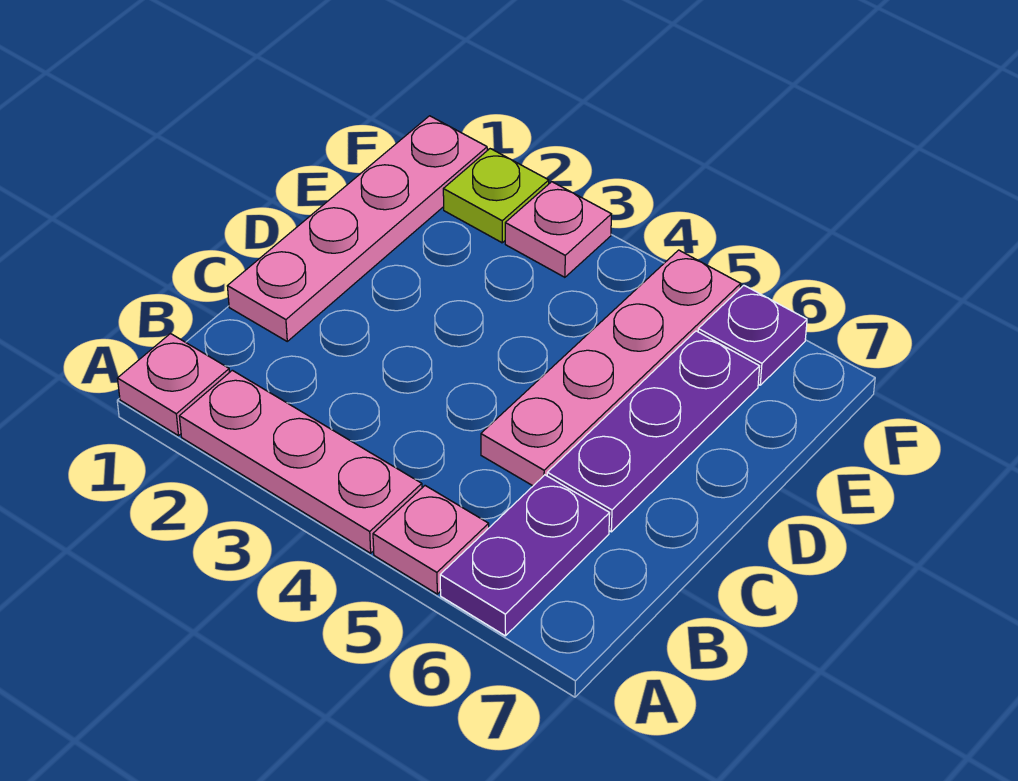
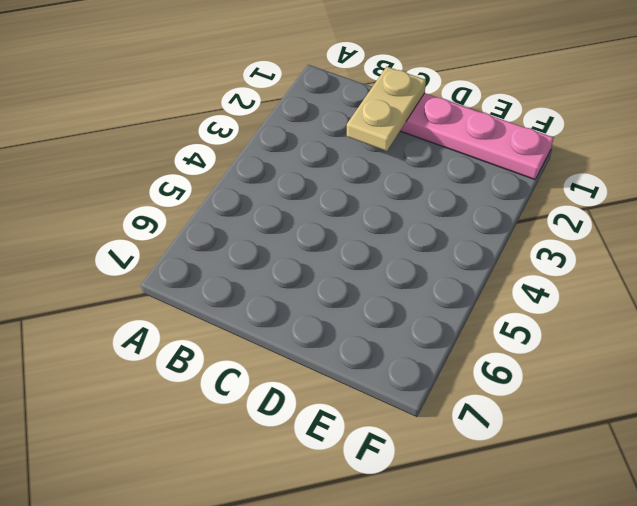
tan plate C1:C2 level 2 -> none
none -> pink plate A1 level 1
none -> pink plate A2:A4 level 1

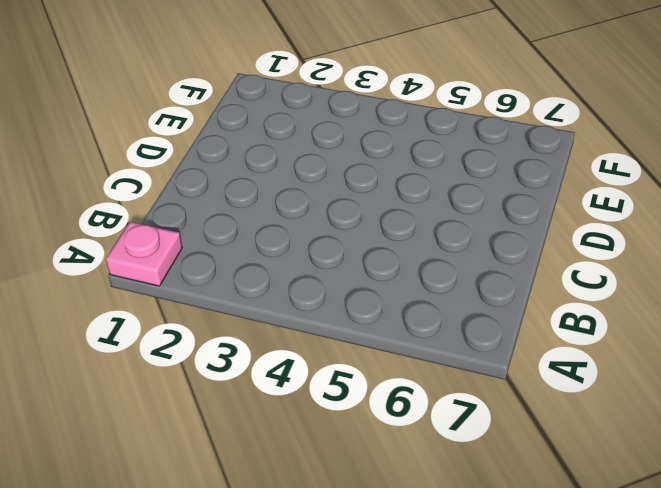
none -> pink plate A2:A4 level 1
none -> pink plate A5 level 1

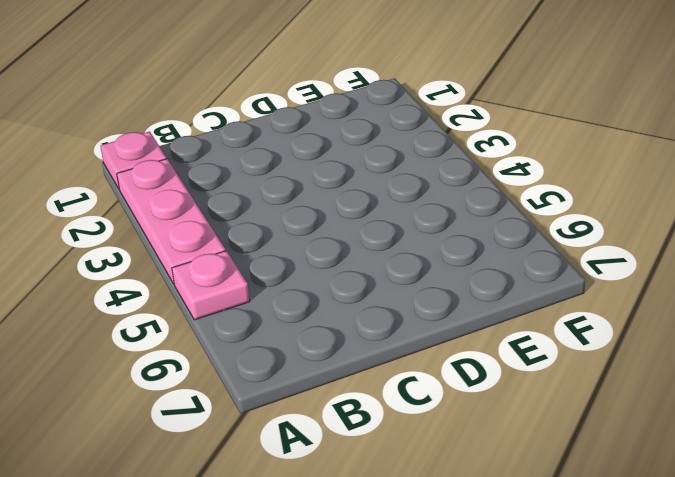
none -> purple plate A6:B6 level 1
none -> pink plate C1:F1 level 1

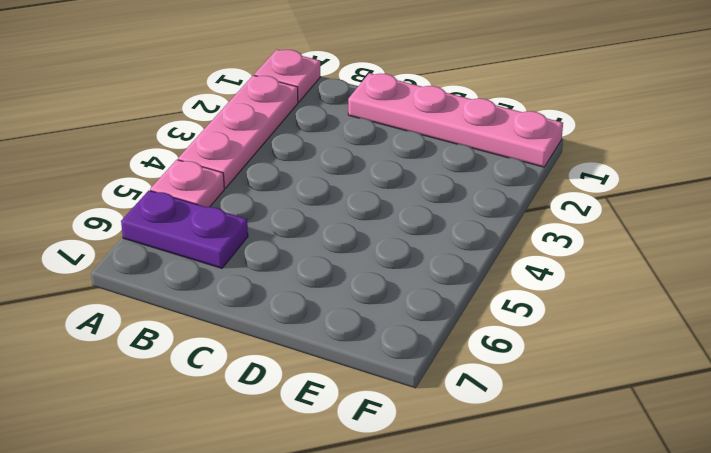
none -> pink plate C5:F5 level 1
none -> purple plate C6:E6 level 1

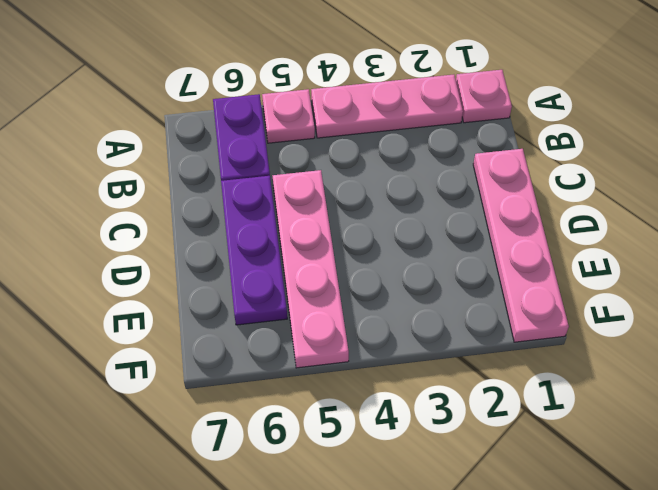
none -> lime plate F2 level 1
none -> pink plate F3 level 1

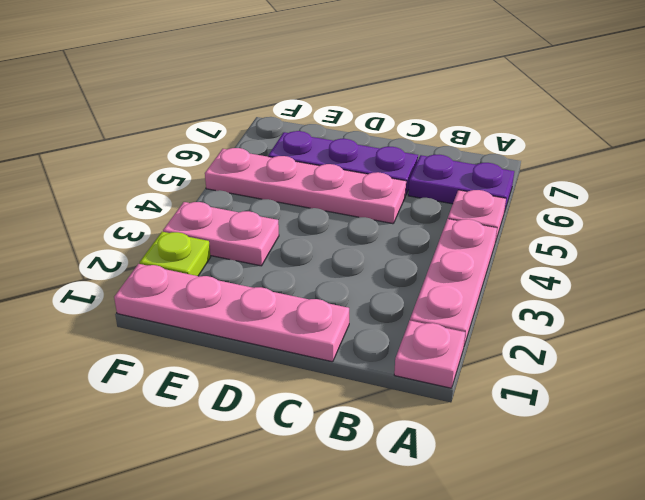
pink plate E3:F3 level 1 -> pink plate F3 level 1
none -> purple plate F6 level 1

